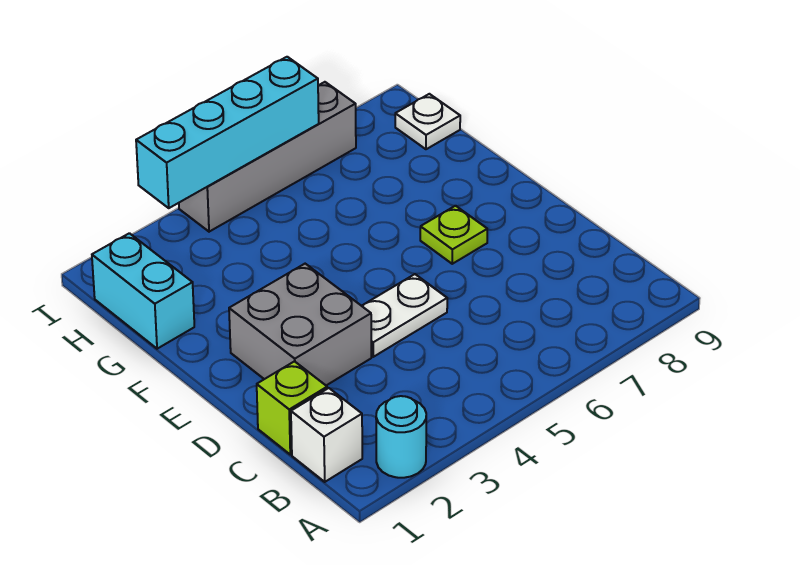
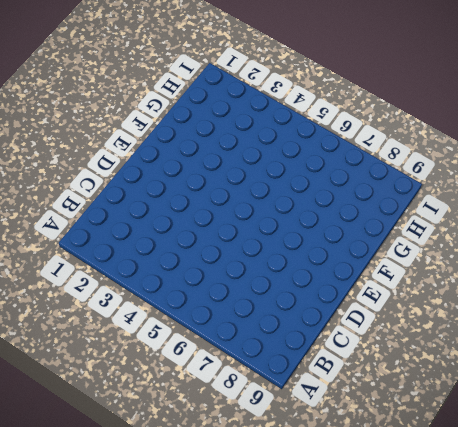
none -> cyan round brick A2 level 1
none -> white brick B1 level 1

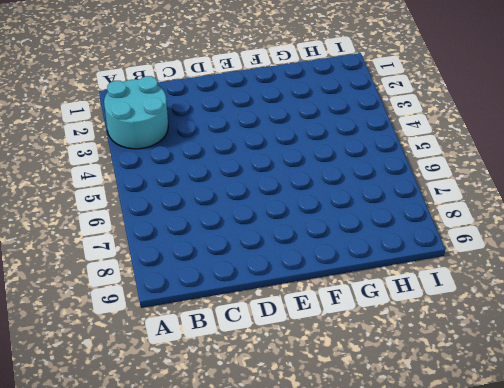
cyan round brick A2:B3 level 1 -> cyan round brick A2 level 1
none -> white brick B1 level 1
none -> lime brick C1 level 1

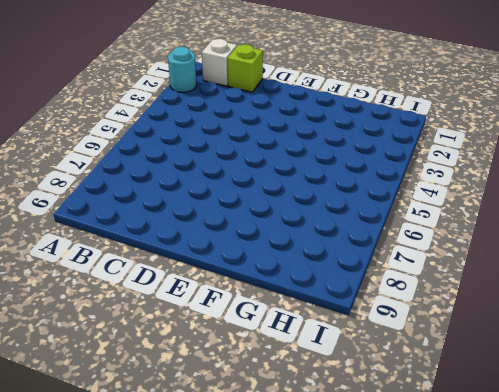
none -> grey brick D2:E3 level 1
none -> white plate D4:D5 level 1

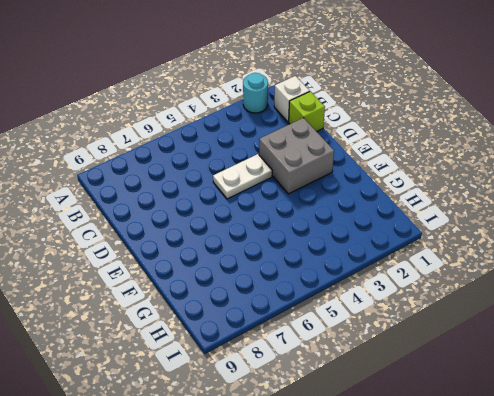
none -> lime plate E7 level 1
none -> cyan brick G1:H1 level 1

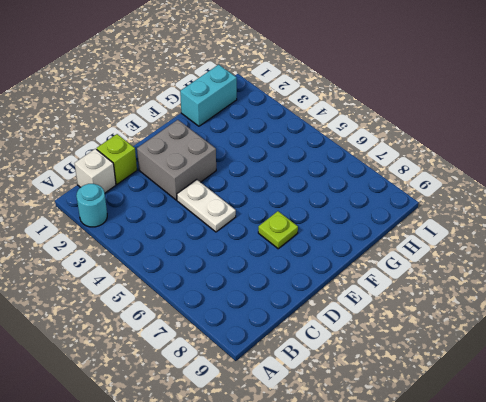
none -> white plate H9 level 1
none -> grey brick I4:I7 level 1

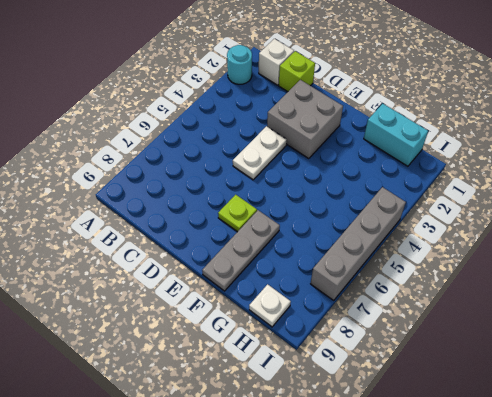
grey plate F7:F9 level 1 -> none
none -> cyan brick I3:I6 level 2

